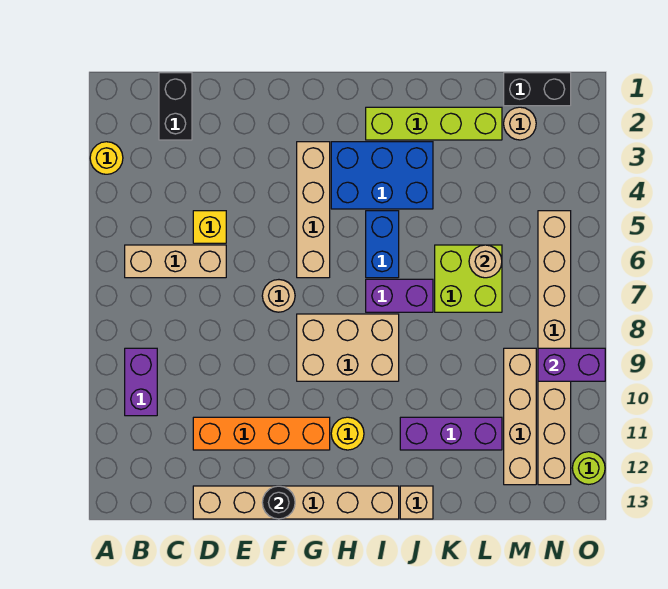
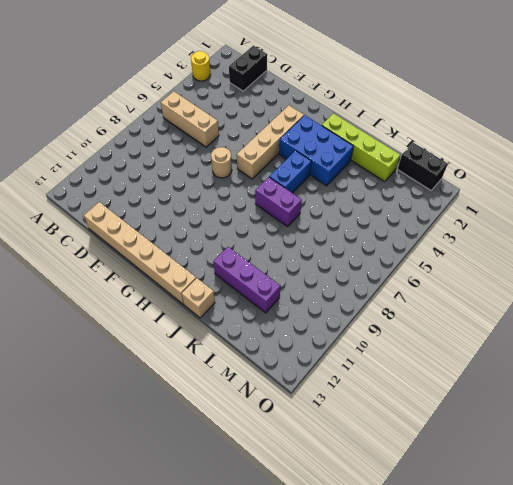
none -> purple brick B9:B10 level 1
none -> yellow brick D5 level 1
none -> orange brick D11:G11 level 1

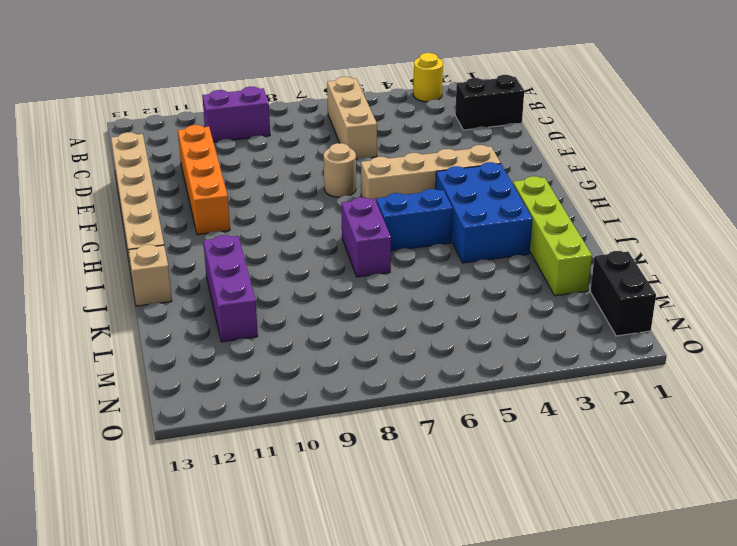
none -> yellow brick D5 level 1
none -> tan brick G8:I9 level 1
none -> yellow round brick H11 level 1

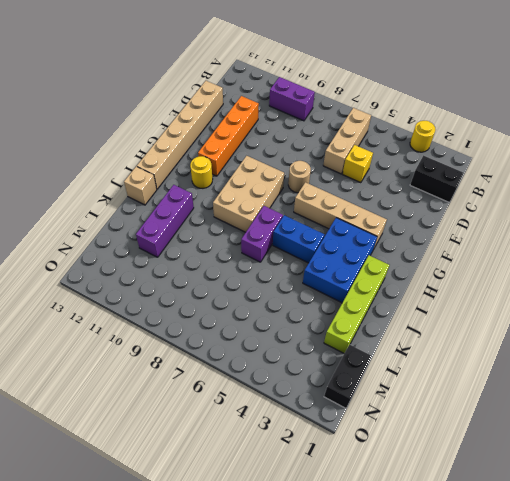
none -> lime brick K6:L7 level 1
none -> tan round brick M2 level 1
none -> tan brick M9:M12 level 1

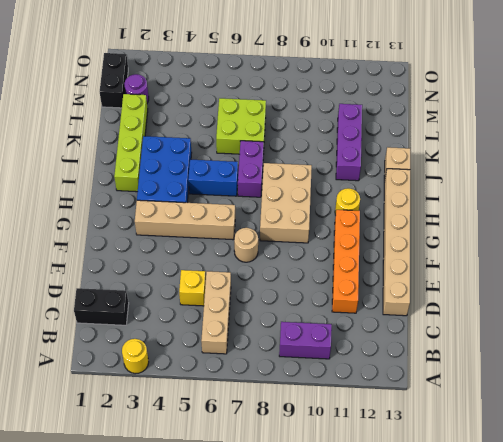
purple round brick M2 level 1 -> tan round brick M2 level 1
none -> tan brick M9:M12 level 1
none -> tan brick N5:N12 level 1
none -> lime round brick O12 level 1

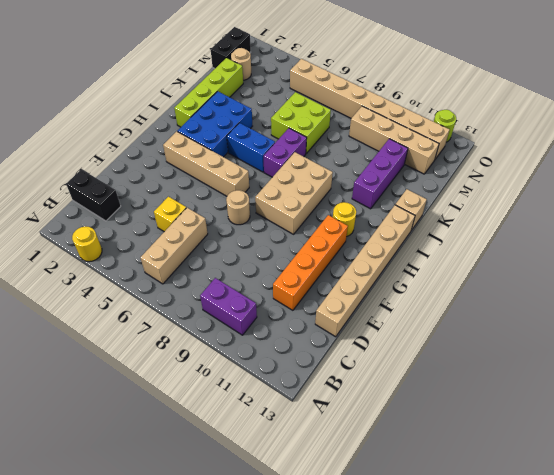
none -> black round brick F13 level 2
none -> tan round brick L6 level 2
none -> purple brick N9:O9 level 2

